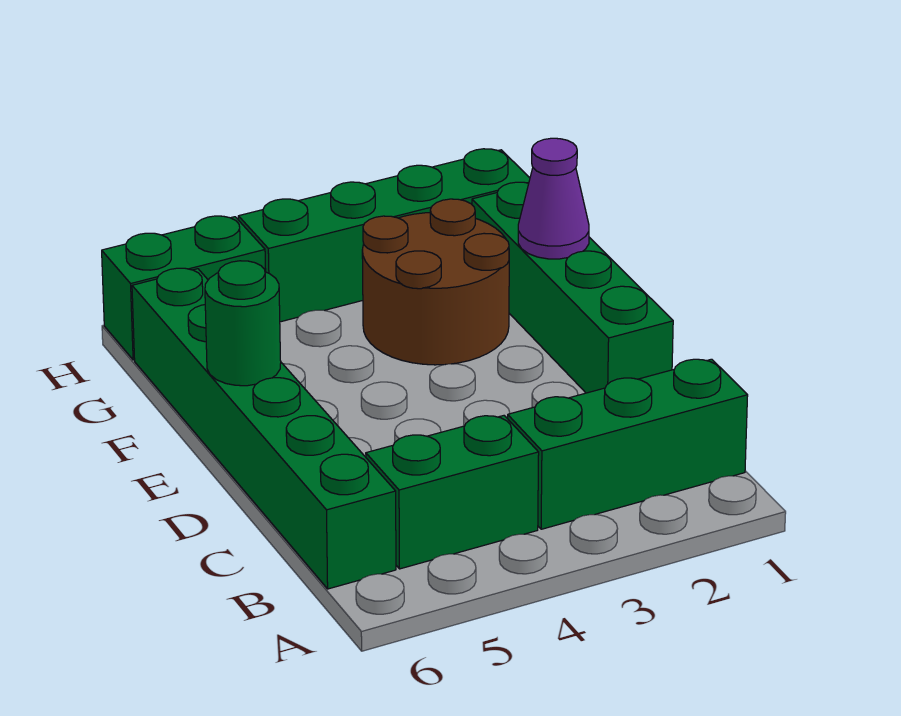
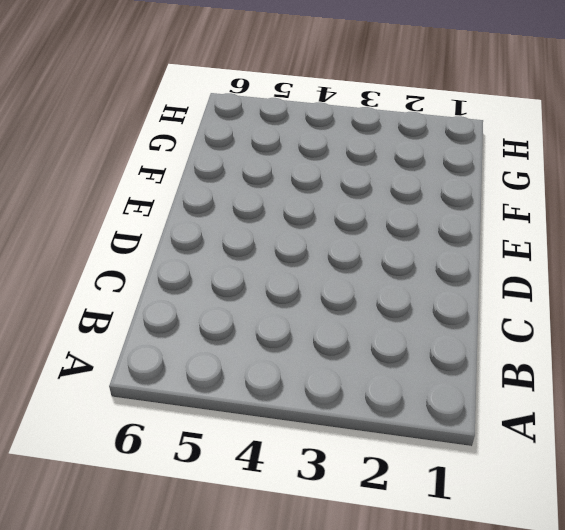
none -> green brick B1:B3 level 1
none -> green brick B4:B5 level 1

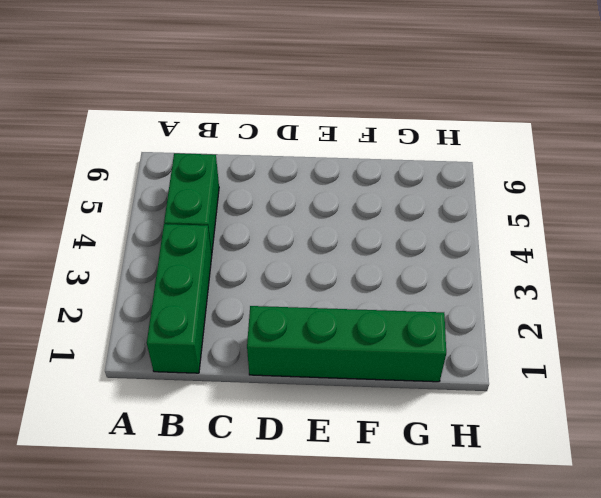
none -> green brick B6:G6 level 1
none -> brown round brick F2:G3 level 1

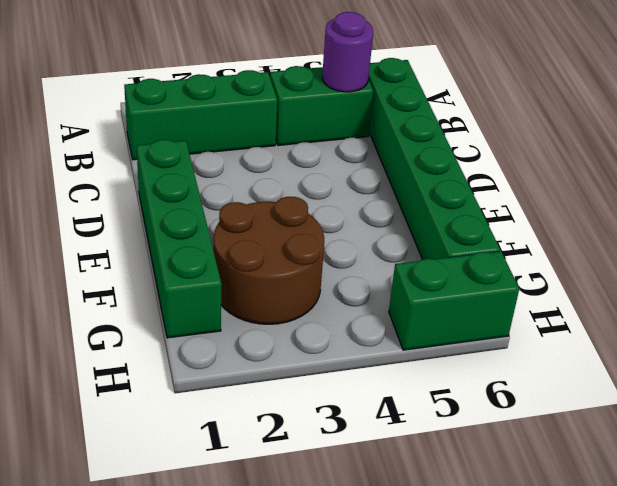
purple round brick B5 level 2 -> none
none -> green brick H1:H4 level 1
none -> green round brick E6 level 2

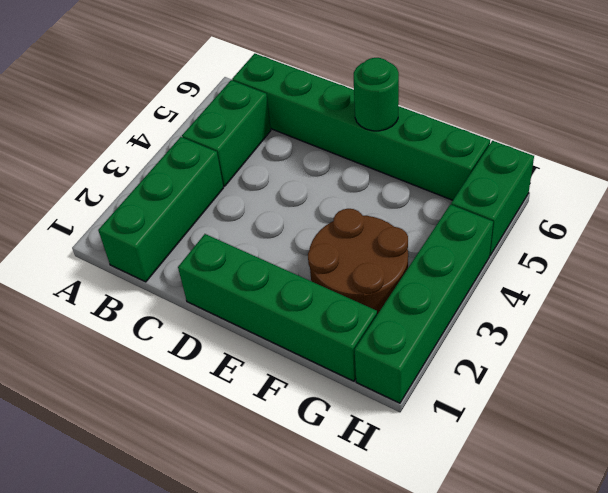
none -> purple cone F1 level 2

